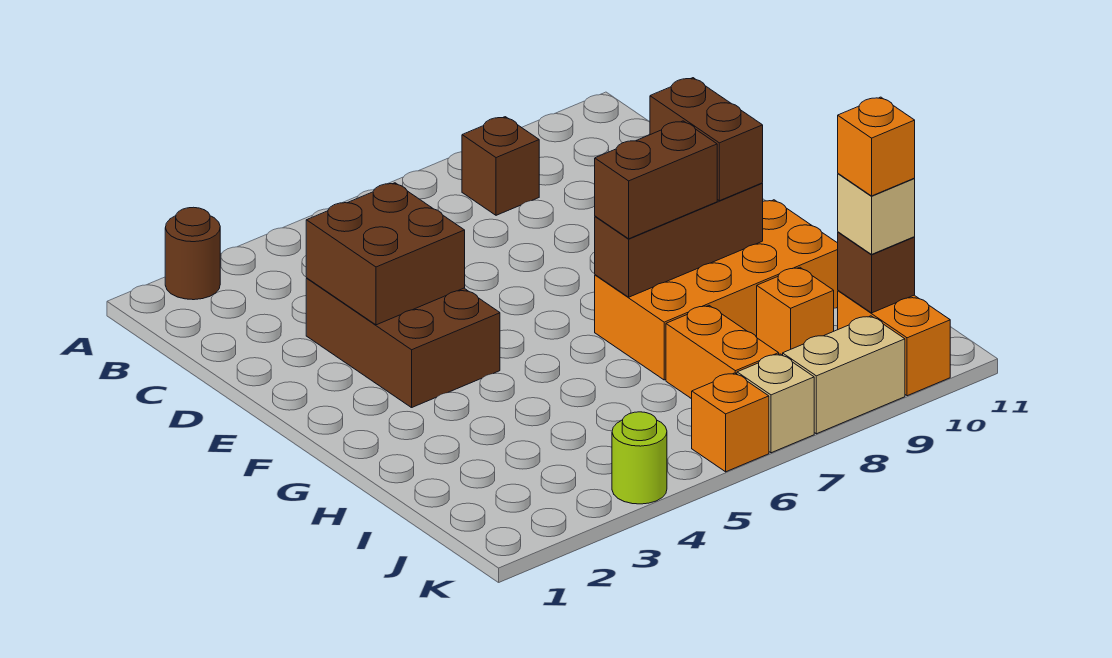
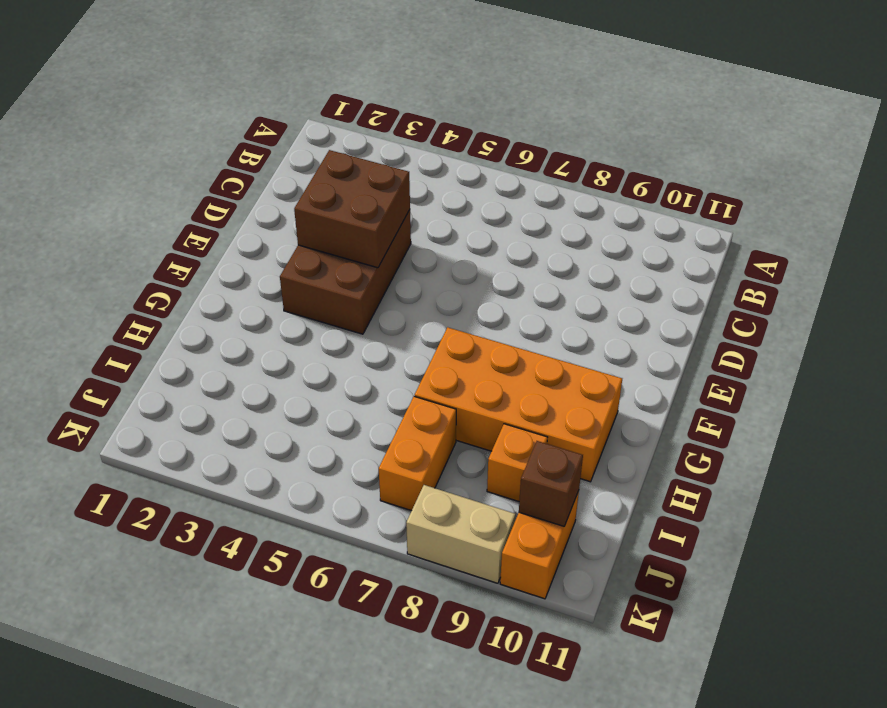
none -> brown round brick A2 level 1
none -> brown brick B8 level 1
none -> lime round brick K4 level 1

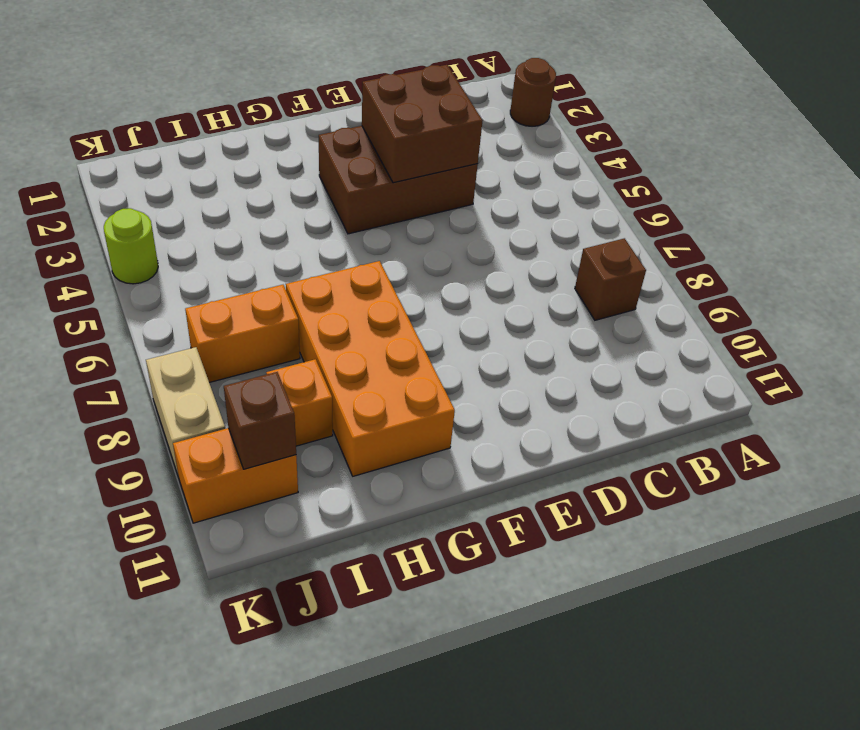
none -> orange brick K6 level 1
none -> tan brick K7 level 1
none -> brown brick G7:G9 level 2

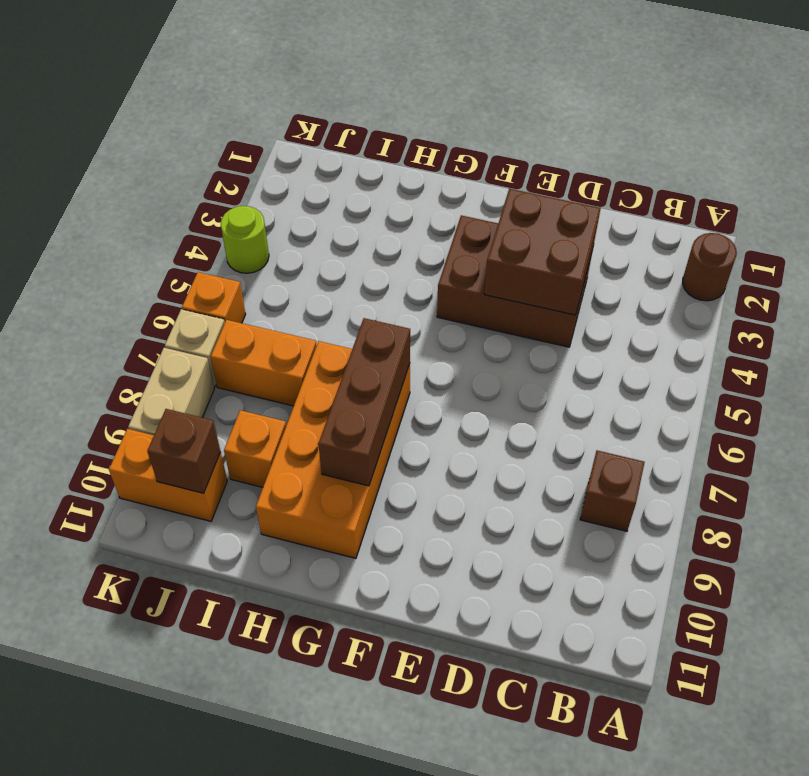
none -> brown brick F9:G9 level 3
none -> brown brick G7:G8 level 3
none -> tan brick J10 level 3

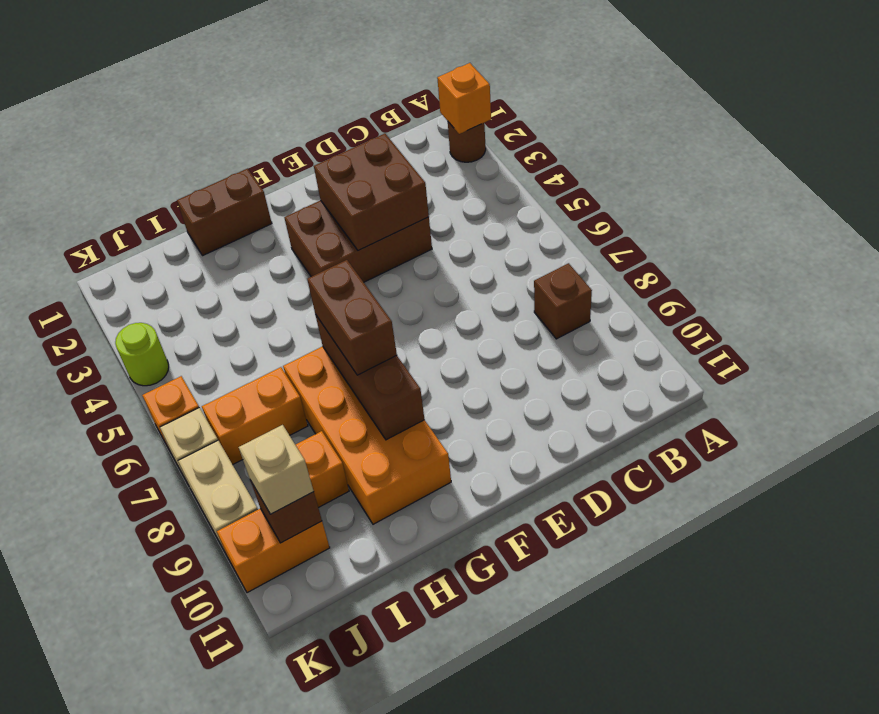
orange brick A2 level 2 -> orange brick J10 level 4
brown brick G1:H1 level 1 -> brown brick F9:G9 level 3

